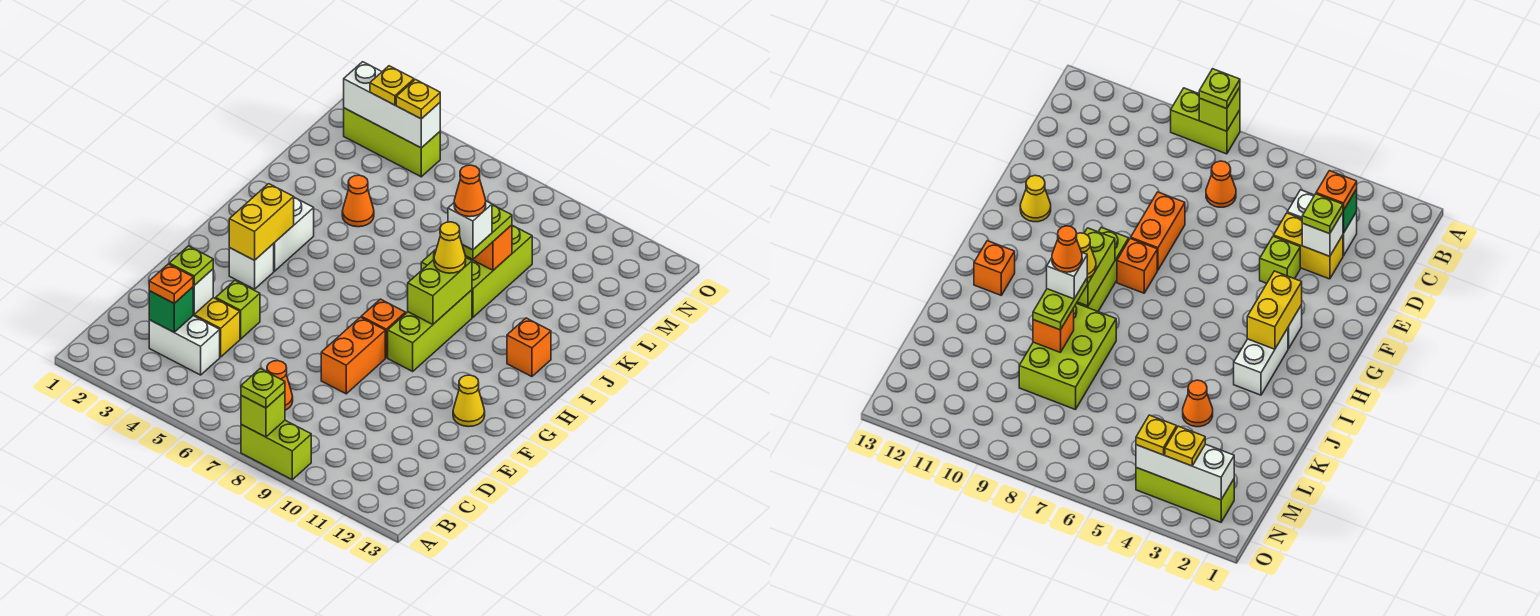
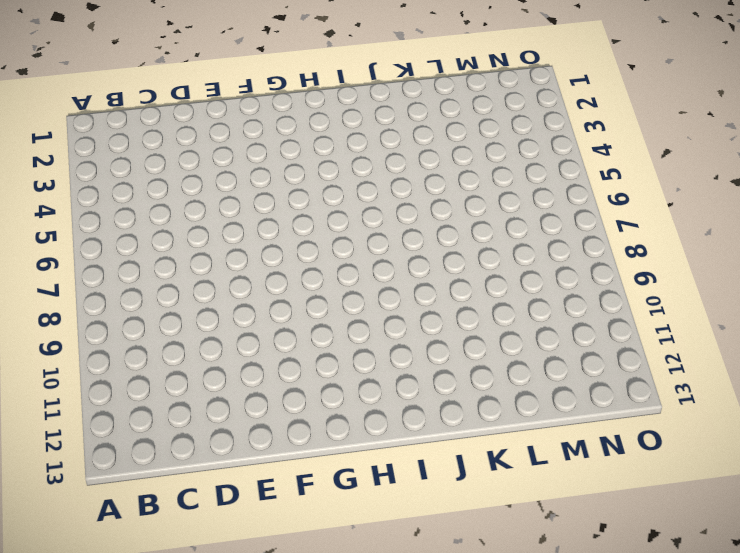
none -> lime brick A8:A9 level 1
none -> white brick C3:C4 level 1
none -> orange cone C7 level 1
none -> yellow brick D3:D4 level 1

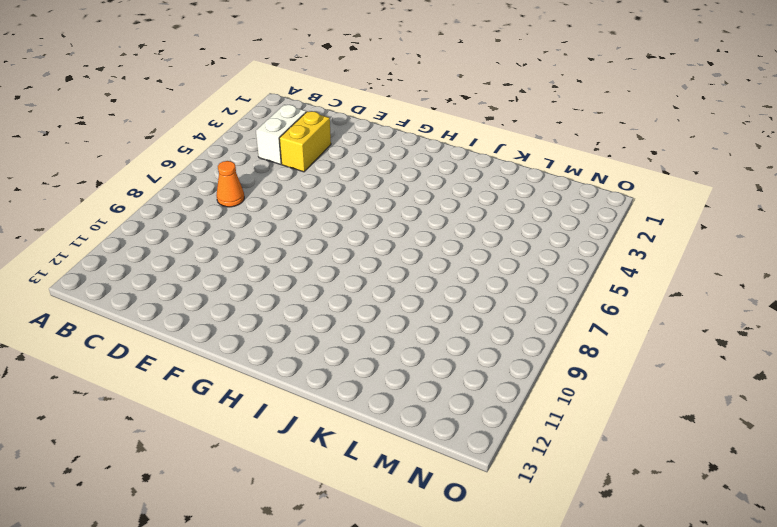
none -> lime brick A8:A9 level 1
none -> lime brick E4 level 1
none -> orange brick E8:F8 level 1
none -> yellow cone F12 level 1

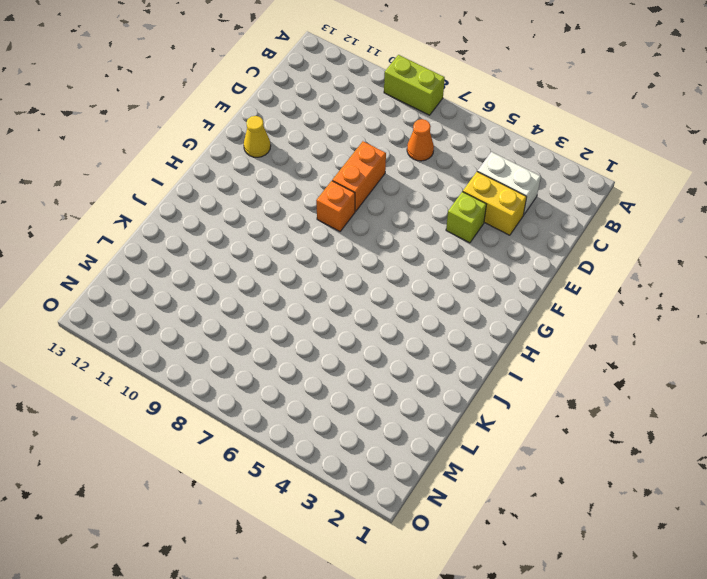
none -> white brick G3 level 1
none -> lime brick G9:I9 level 1
none -> white brick H3:I3 level 1
none -> orange brick I12 level 1

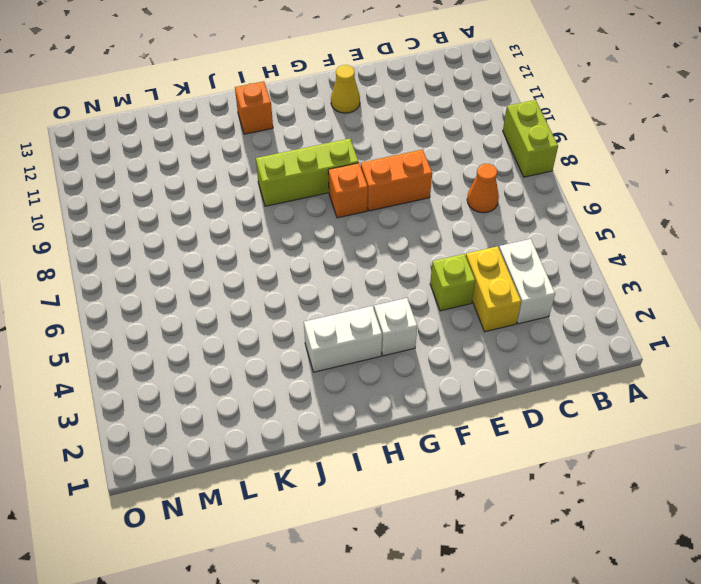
none -> lime brick J8:L9 level 1
none -> orange cone K4 level 1
none -> lime brick N2:N4 level 1
none -> lime brick A8 level 2

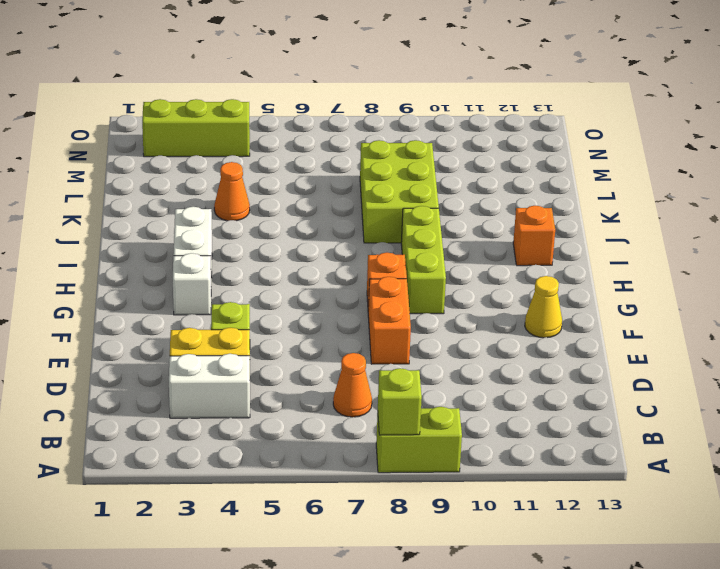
none -> green brick C3 level 2
none -> white brick D3 level 2
none -> yellow brick G3:H3 level 2
none -> lime brick H9:I9 level 2

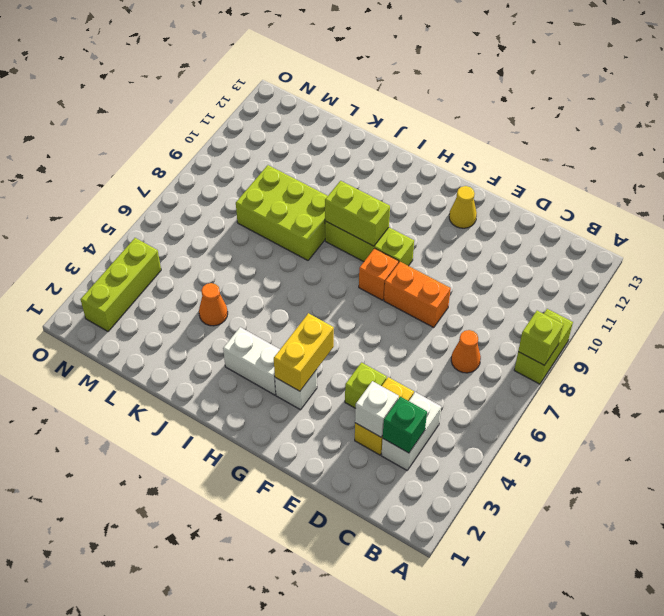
yellow brick G3:G4 level 2 -> yellow brick G3:H3 level 2
none -> orange brick I12 level 1
none -> orange brick K9 level 2
none -> white brick N2:N4 level 2
none -> lime plate A8 level 3

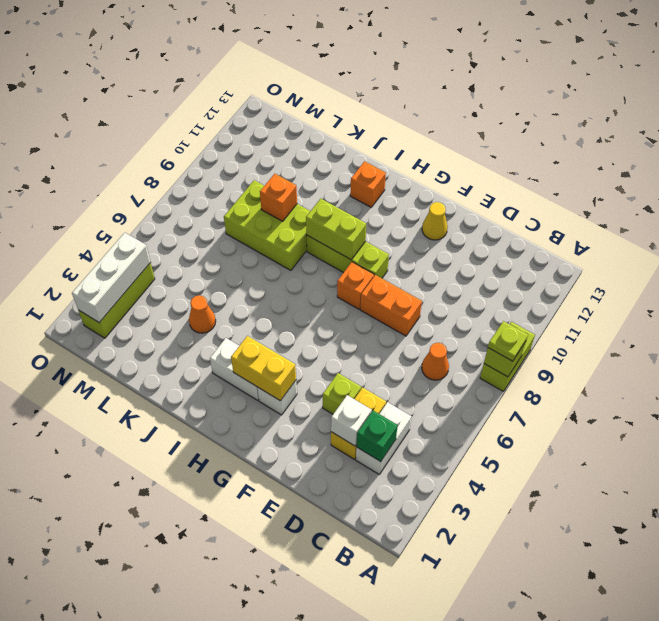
none -> orange plate C3 level 3
none -> lime plate D3 level 3
none -> yellow cone I9 level 3
none -> lime plate J9:K9 level 3

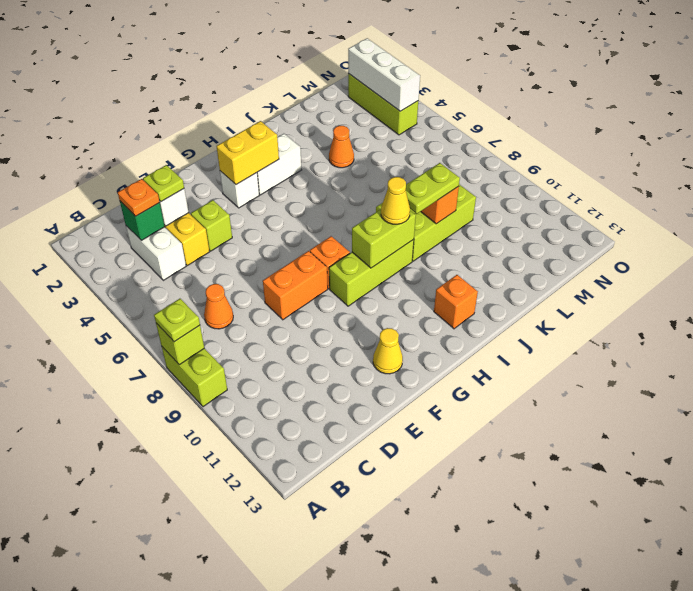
none -> yellow plate N3 level 3
none -> yellow plate N4 level 3
none -> white brick J9 level 4
none -> orange cone J9 level 5

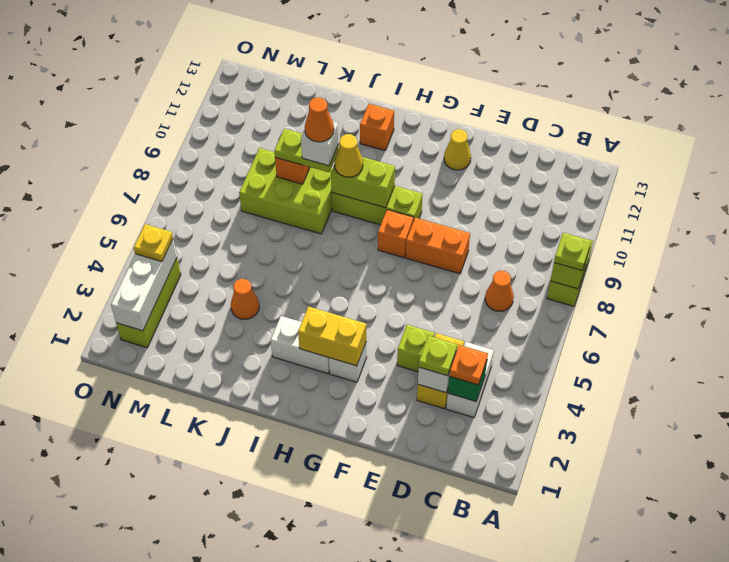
none -> yellow plate N3 level 3

